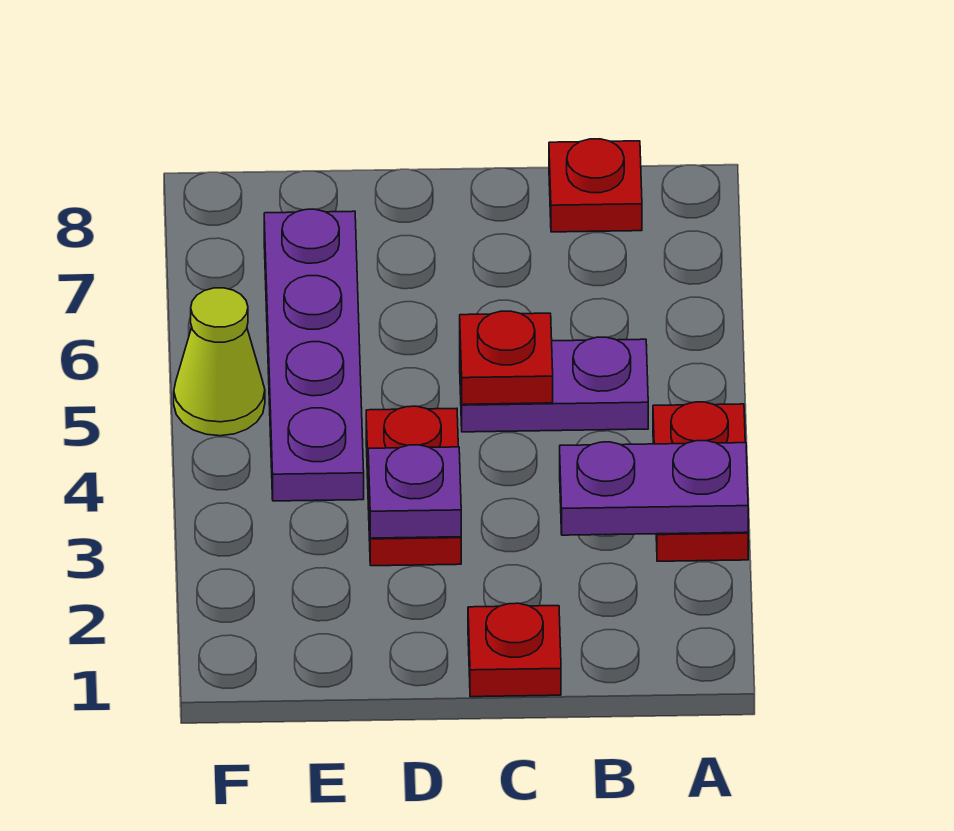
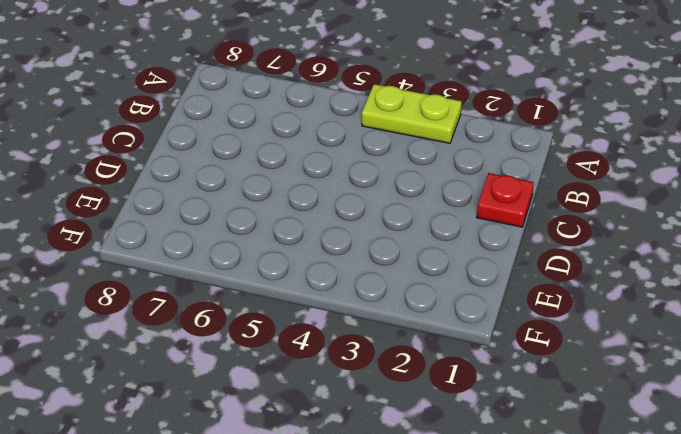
lime plate A3:A4 level 1 -> red plate A3:A4 level 1
none -> purple plate B5:C5 level 1
none -> red plate B8 level 1

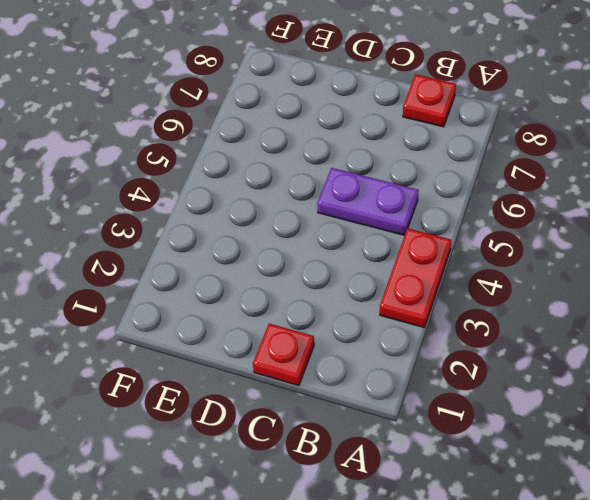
none -> red plate D3:D4 level 1
none -> purple plate E4:E7 level 1

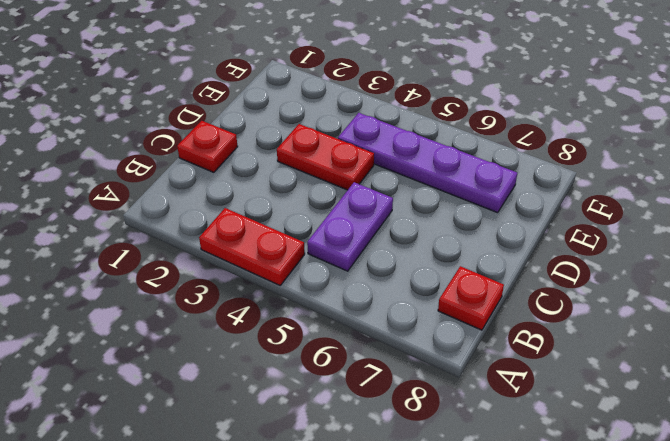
none -> lime cone F5 level 1
none -> purple plate A3:B3 level 2

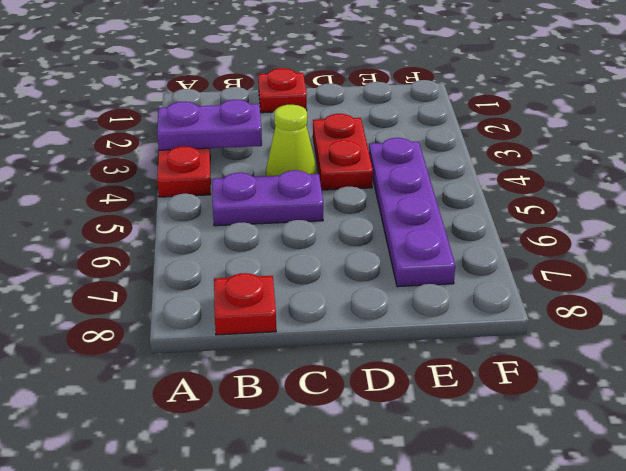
lime cone C4 level 1 -> lime cone F5 level 1
none -> red plate C5 level 2
none -> purple plate D3 level 2

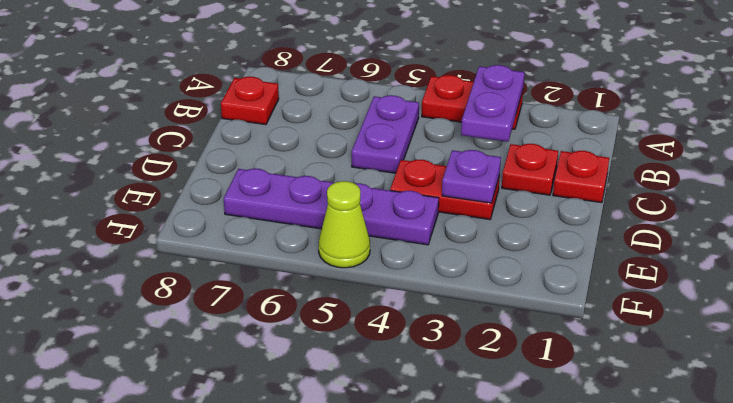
red plate C2 level 1 -> red plate C5 level 2

